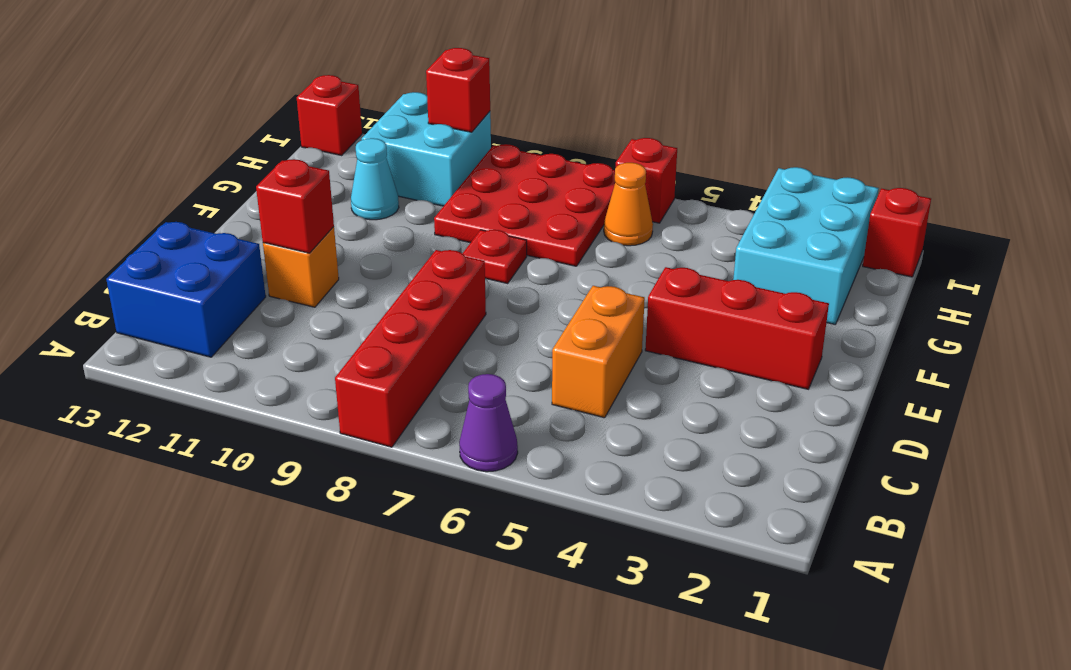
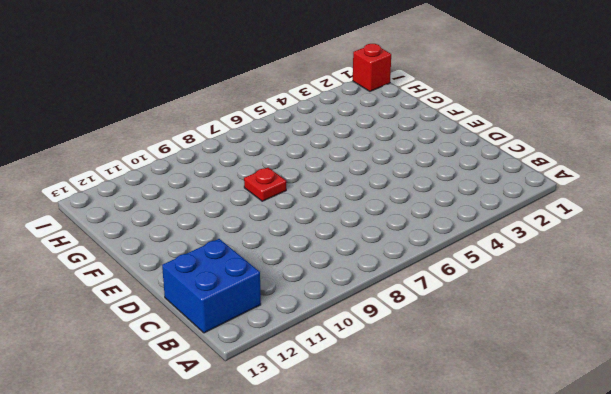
none -> purple cone A6 level 1
none -> red brick A8:D8 level 1
none -> orange brick C5:D5 level 1

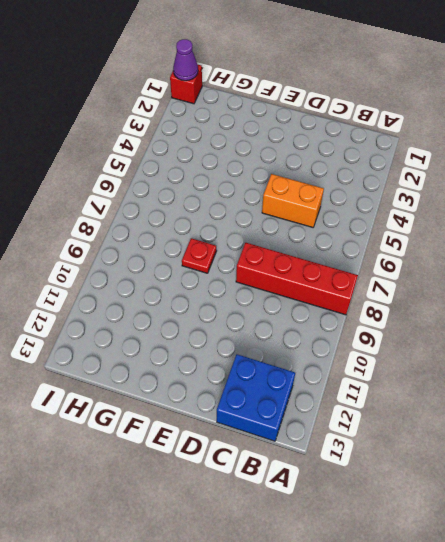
purple cone I1 level 2 -> purple cone A6 level 1
none -> orange brick D11 level 1
none -> red brick E2:E4 level 1
none -> cyan brick G2:I3 level 1

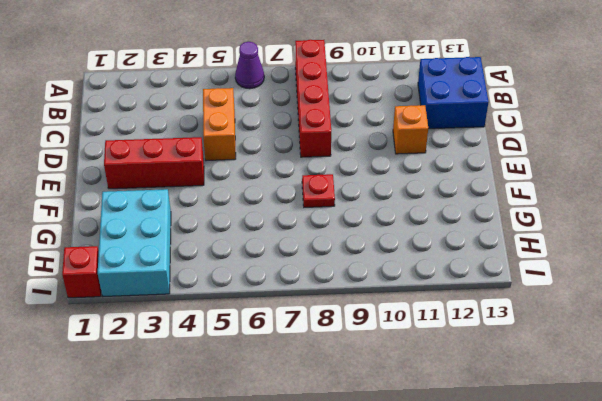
none -> red plate G7:I9 level 1
none -> cyan cone G11 level 1
none -> orange cone H6 level 1

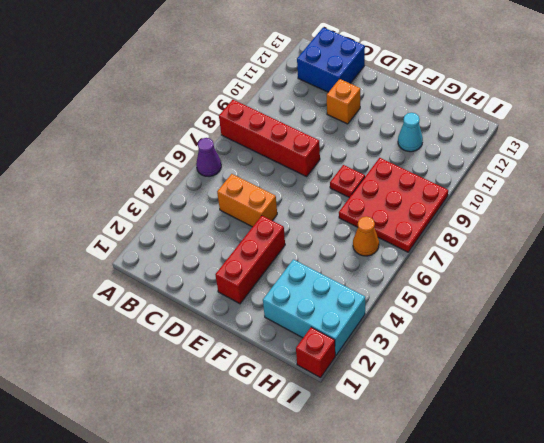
none -> cyan brick H10:I11 level 1
none -> red brick I6 level 1
none -> red brick I13 level 1

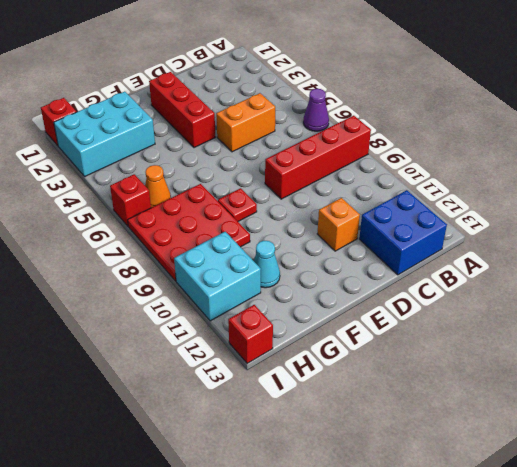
none -> red brick D11 level 2
none -> red brick I10 level 2

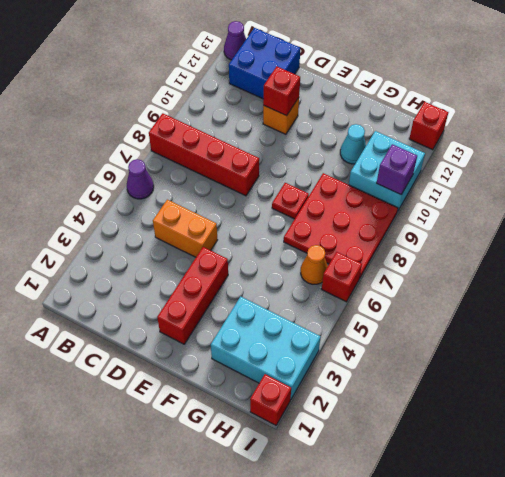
purple cone A13 level 1 -> none
purple brick I10 level 2 -> red brick I10 level 2

